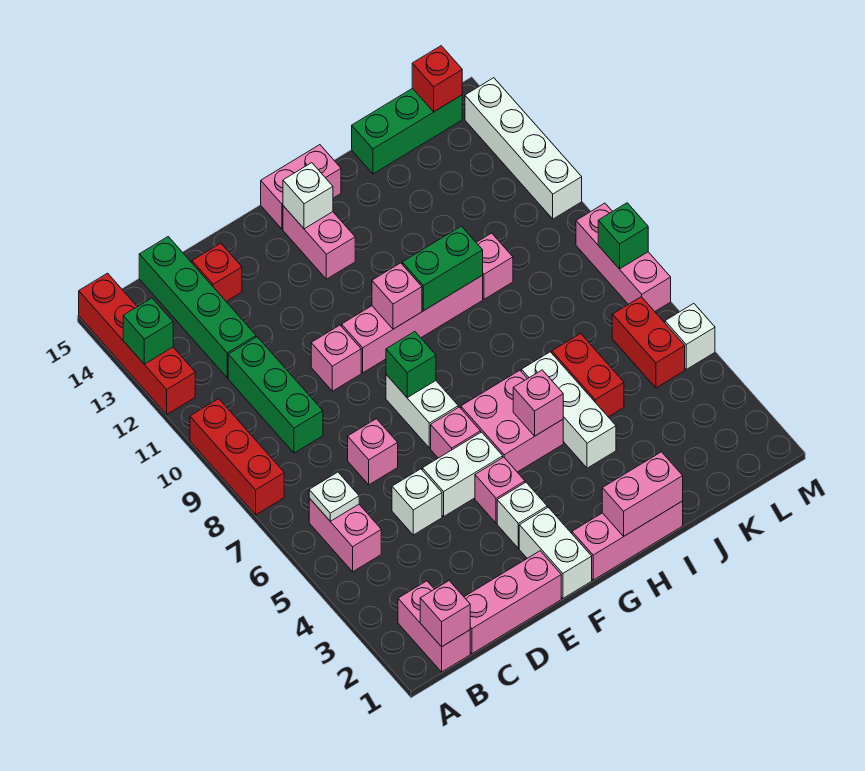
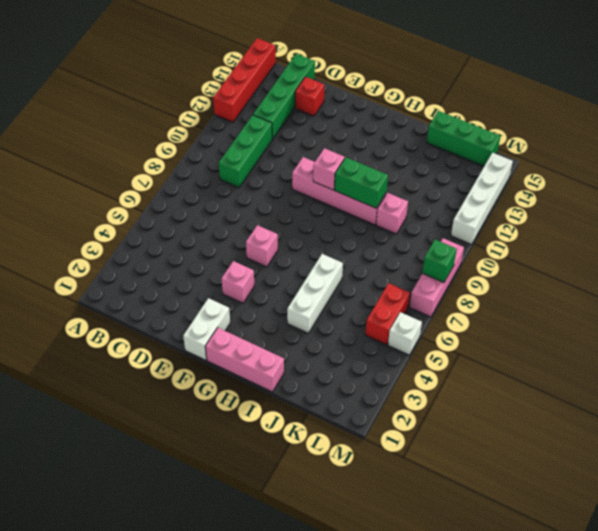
none -> red brick A8:A10 level 1
none -> pink brick B1:B2 level 1
none -> pink brick B5:B6 level 1
none -> pink brick C1:E1 level 1

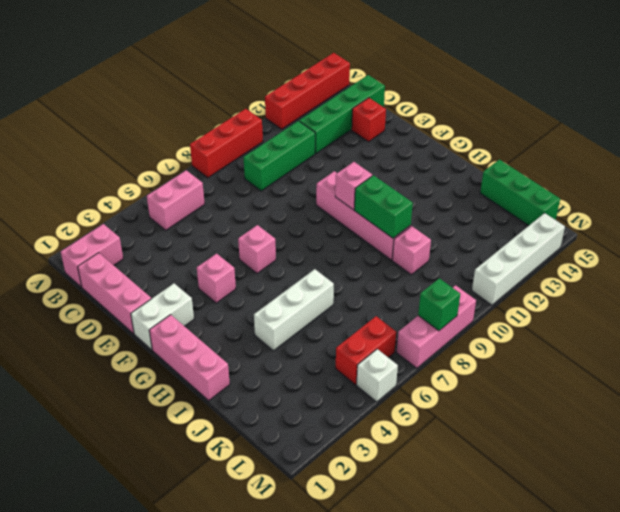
none -> white brick D5 level 1
none -> pink brick D7 level 1
none -> white brick E5:F5 level 1
none -> pink brick E10 level 1

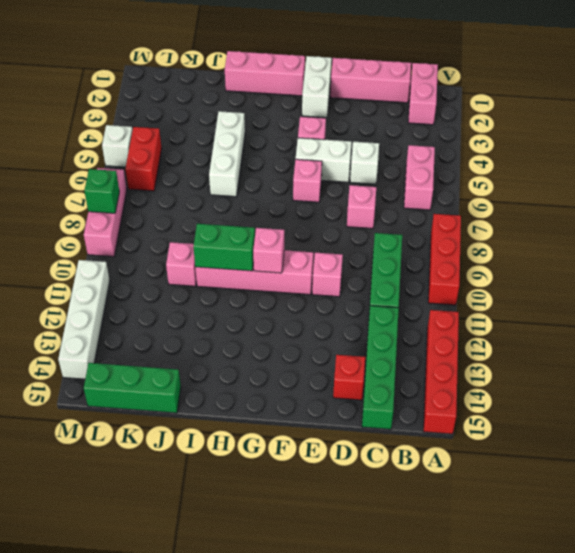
none -> white brick F3 level 1
none -> white brick F7:F8 level 1
none -> pink brick G5:H6 level 1
none -> pink brick G13:G14 level 1

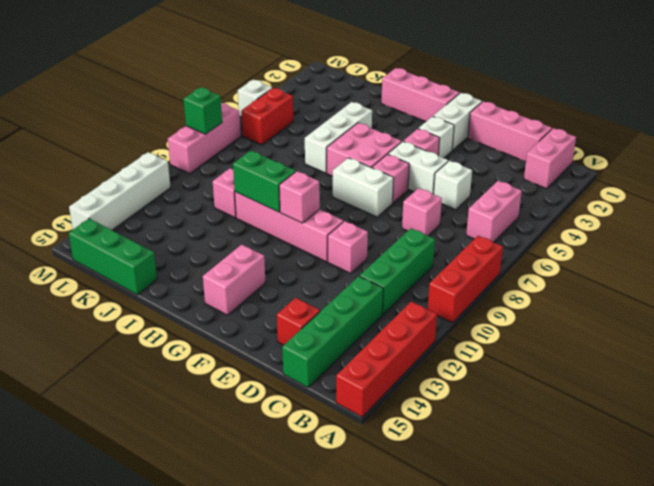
white brick F7:G7 level 1 -> white brick F7:F8 level 1
none -> pink brick G15:H15 level 1
none -> red brick J5:J6 level 1
none -> green brick A13 level 2
none -> pink brick B1 level 2

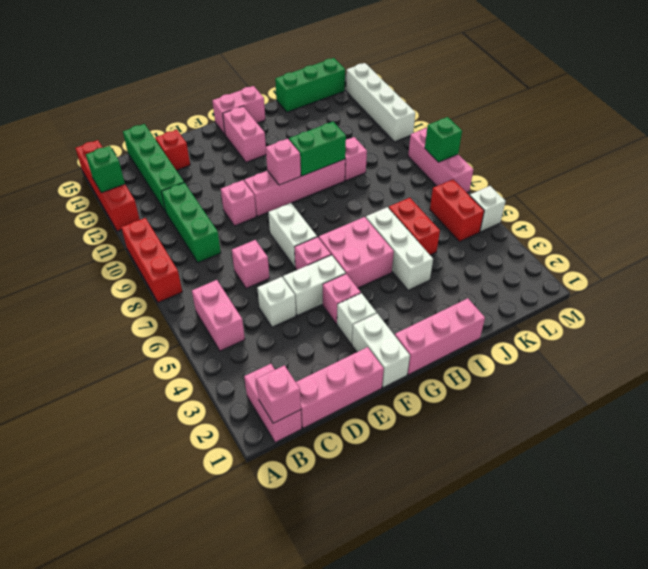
none -> white plate B6 level 2
none -> green brick F8 level 2
none -> white brick G14 level 2
none -> pink brick H1:I1 level 2

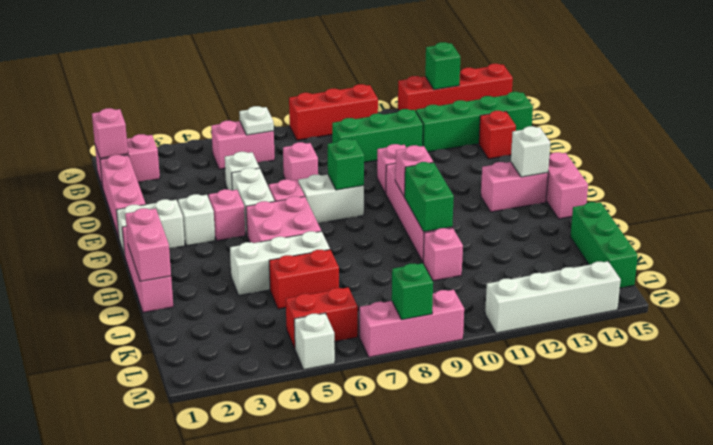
none -> pink brick H5 level 2
none -> red brick L15 level 2

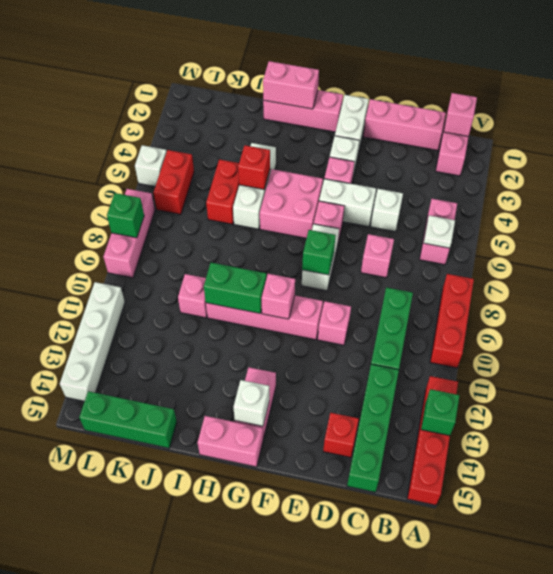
red brick I5 level 2 -> red brick L15 level 2
none -> pink brick H5 level 2

